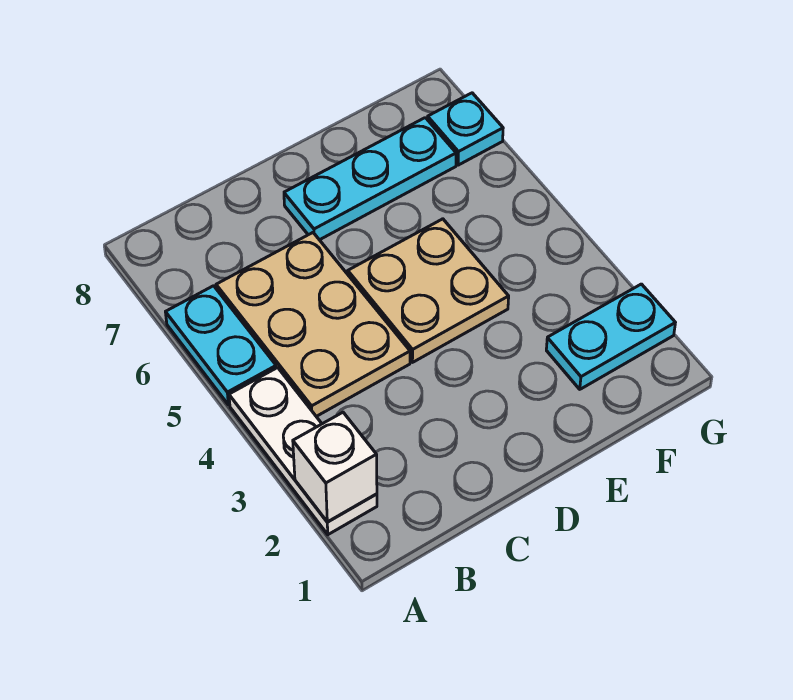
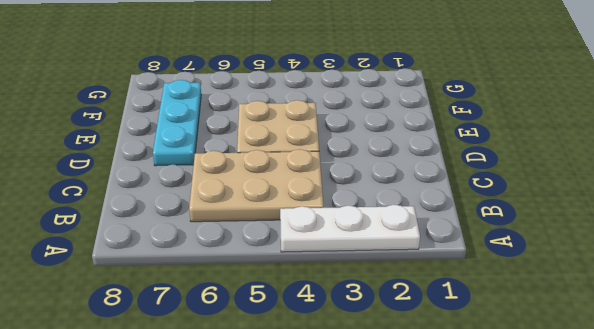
none -> cyan plate A5:A6 level 1
none -> cyan plate F2:G2 level 1

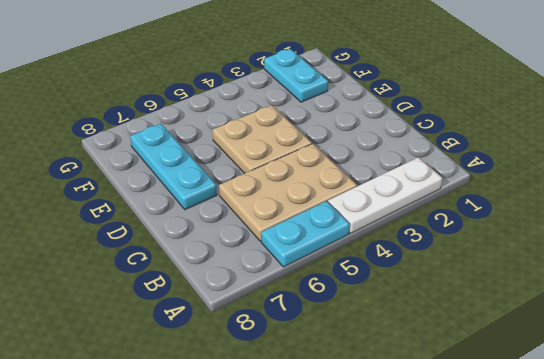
none -> cyan plate G7 level 1
none -> white brick A2 level 2

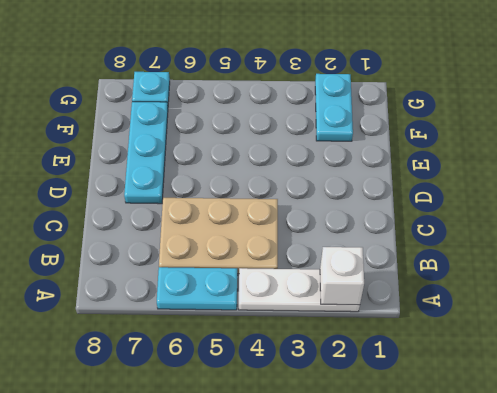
none -> tan plate D4:E5 level 1

